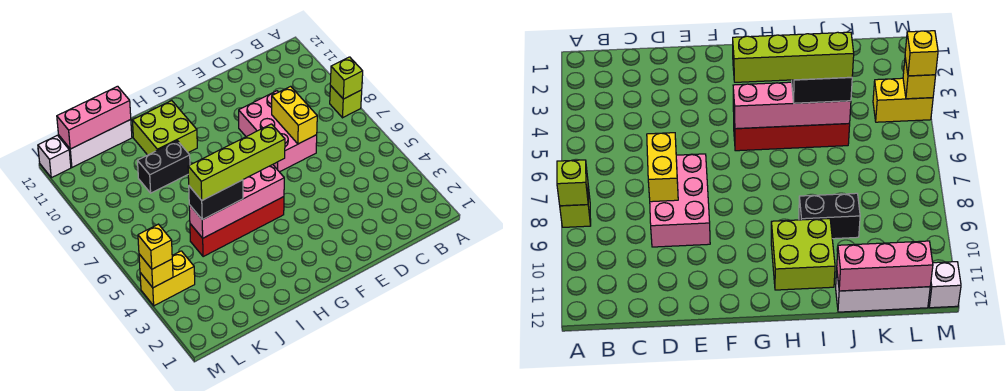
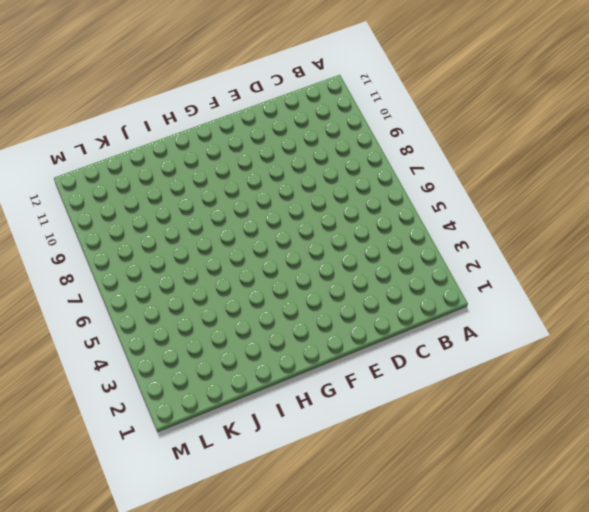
none -> lime brick A8 level 1
none -> pink brick D7:E9 level 1
none -> red brick G5:J5 level 1

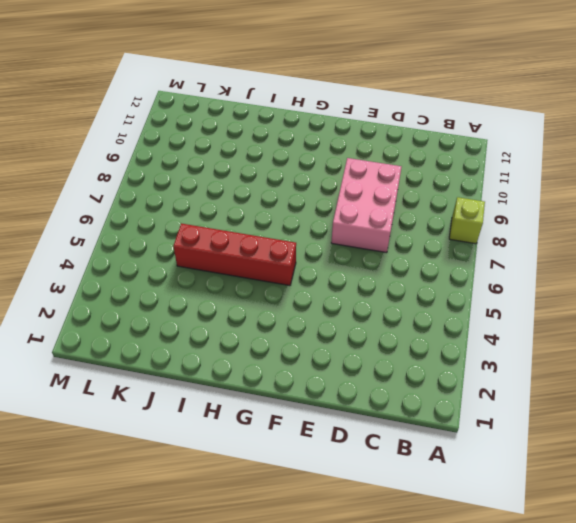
none -> lime brick H10:I11 level 1
none -> black brick I9:J9 level 1
none -> white brick J12:L12 level 1

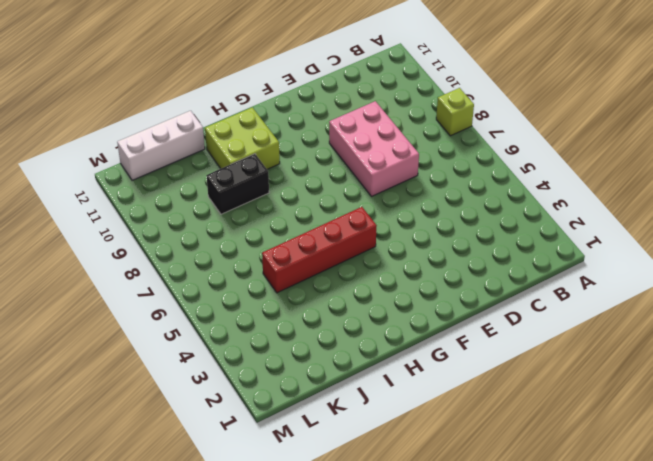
none -> yellow brick L4:M4 level 1
none -> white brick M12 level 1
none -> lime brick A8 level 2

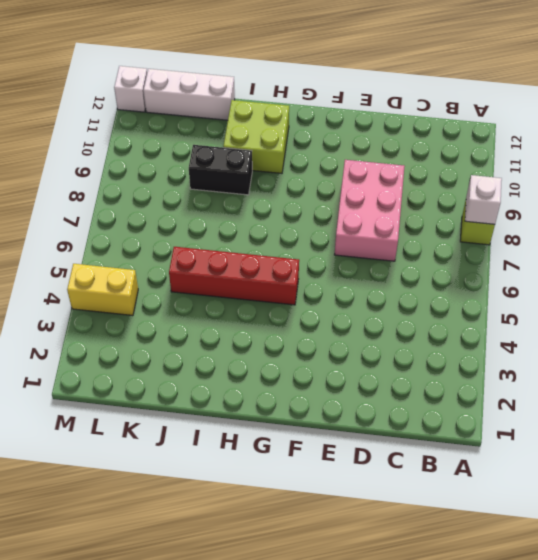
white brick A8 level 2 -> lime brick A8 level 2
none -> yellow brick D7:D8 level 2
none -> pink brick G5:J5 level 2
none -> pink brick J12:L12 level 2

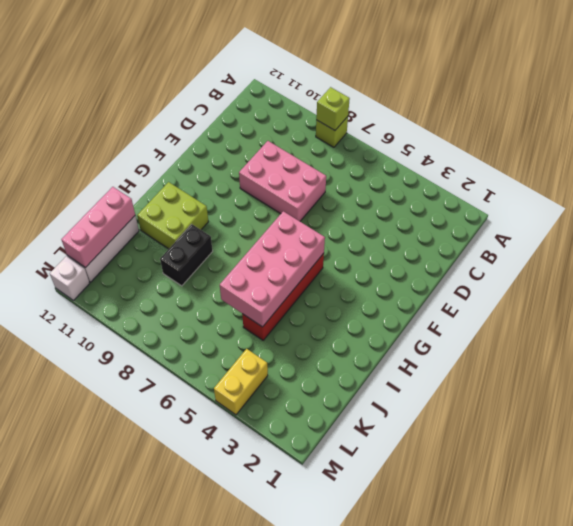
pink brick G5:J6 level 2 -> pink brick G5:J5 level 2
none -> yellow brick D7:D8 level 2
none -> yellow brick M4 level 2
none -> black brick I5:J5 level 3

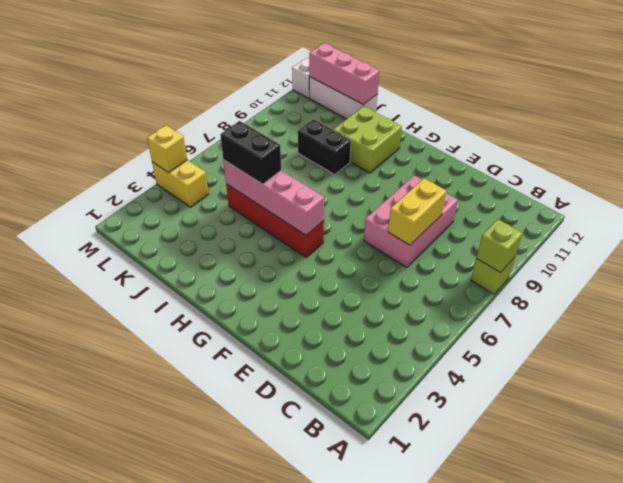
none -> yellow brick M4 level 3
none -> lime brick G5:J5 level 4

